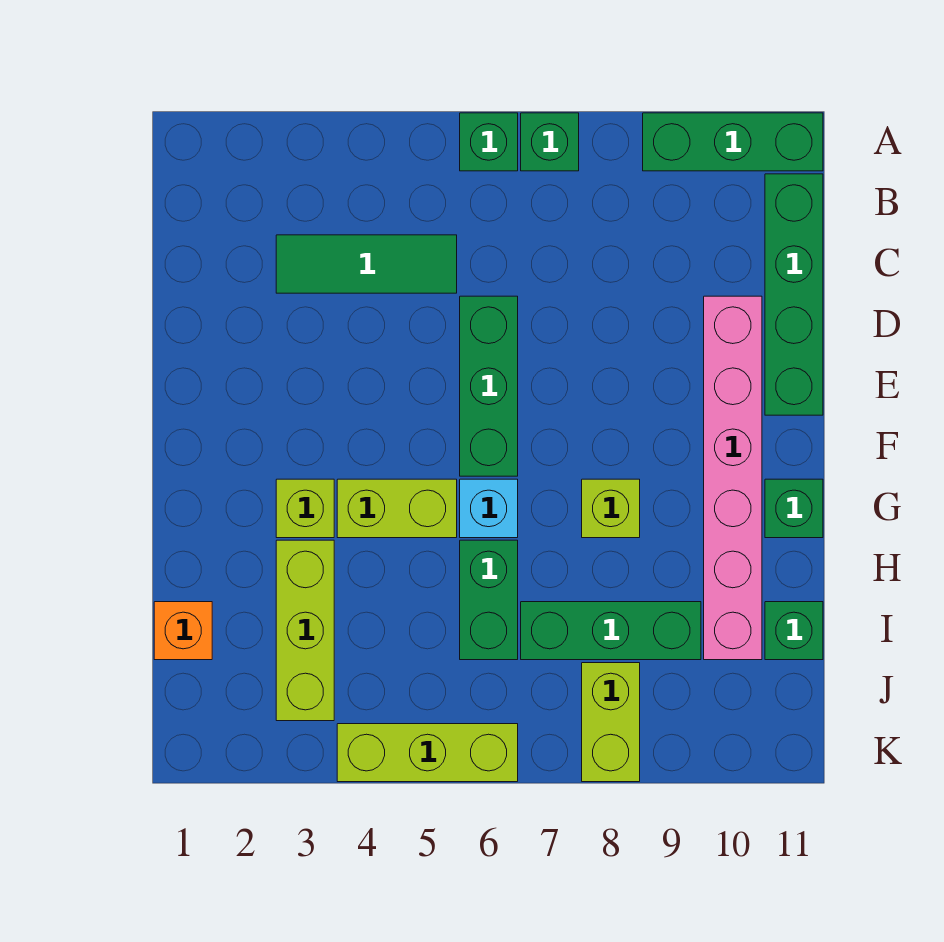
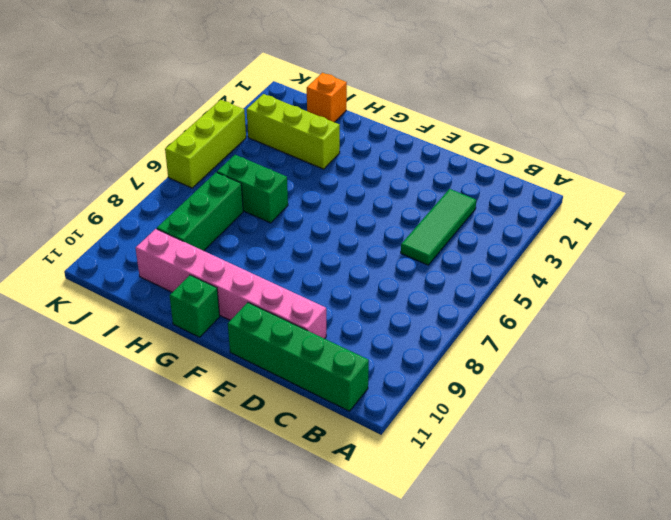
none -> green brick A6 level 1
none -> green brick A7 level 1
none -> green brick A9:A11 level 1

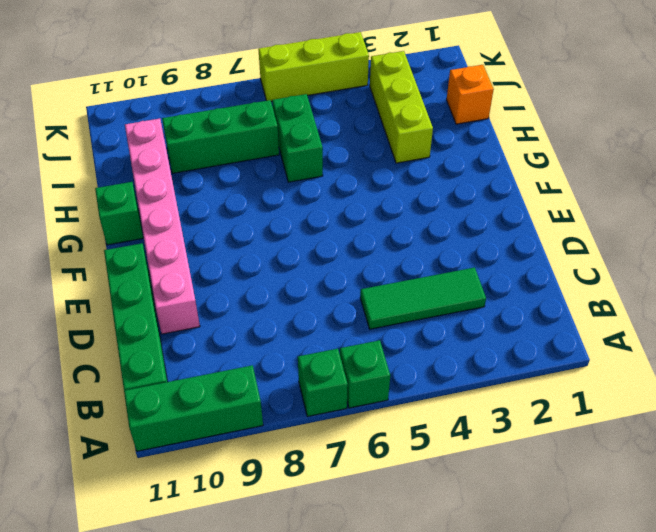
none -> green brick D6:F6 level 1
none -> lime brick G3 level 1
none -> lime brick G4:G5 level 1

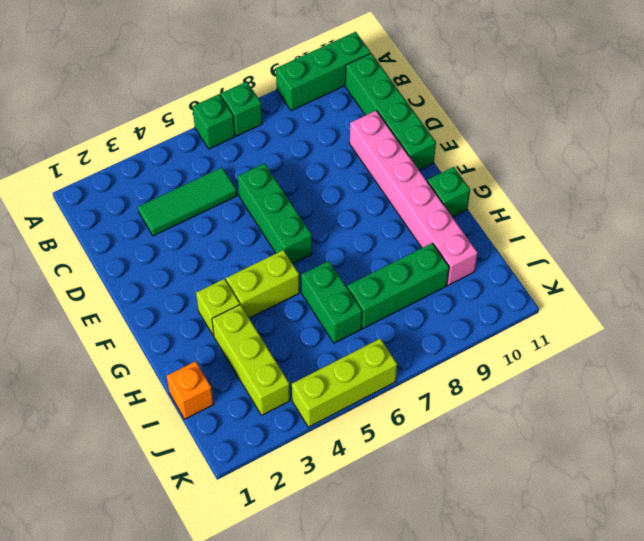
none -> cyan brick G6 level 1
none -> lime brick G8 level 1
none -> green brick I11 level 1

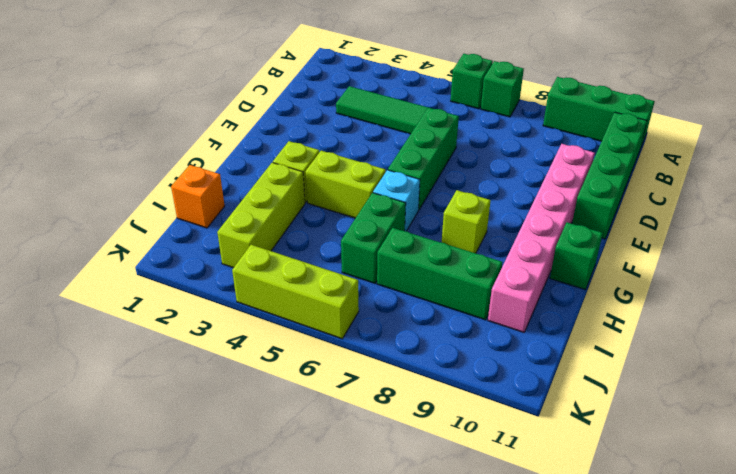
none -> green brick I11 level 1
none -> lime brick J8:K8 level 1

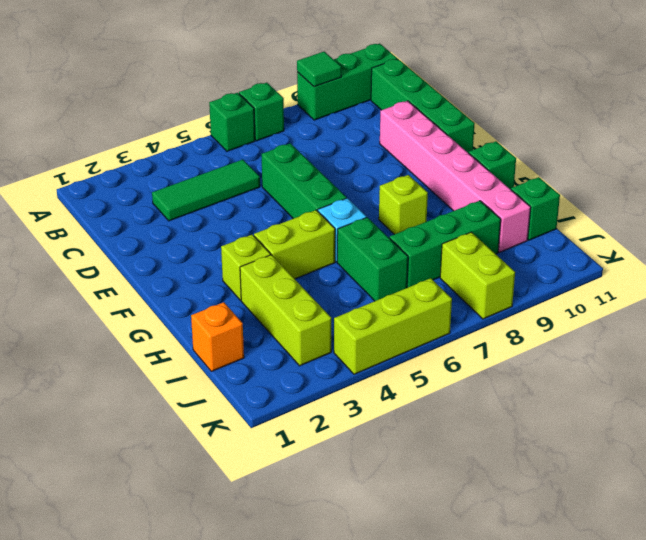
green tile A9 level 2 -> none

